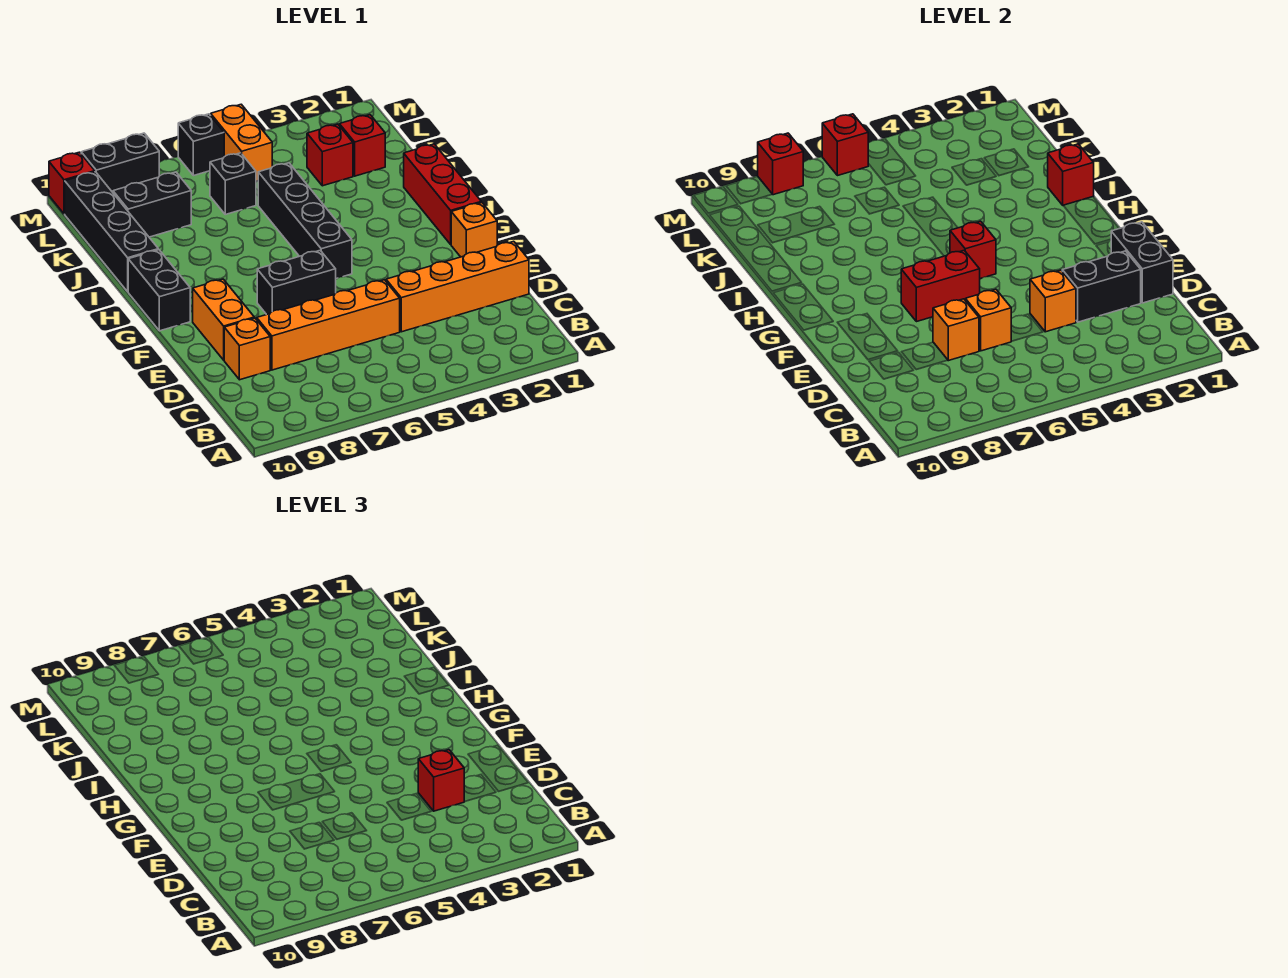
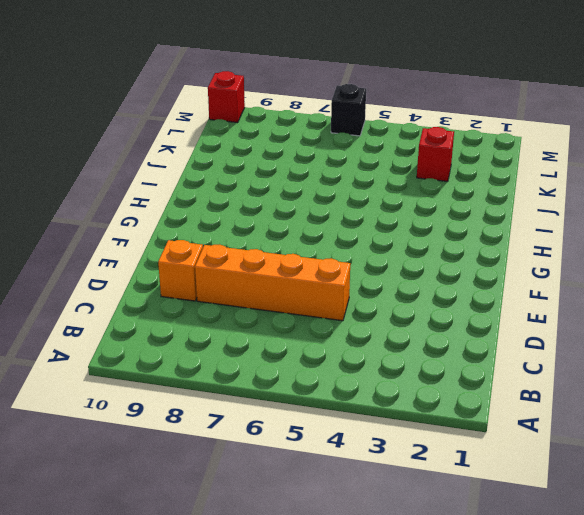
none -> orange brick D1:D4 level 1
none -> orange brick E9:F9 level 1
none -> orange brick F1 level 1

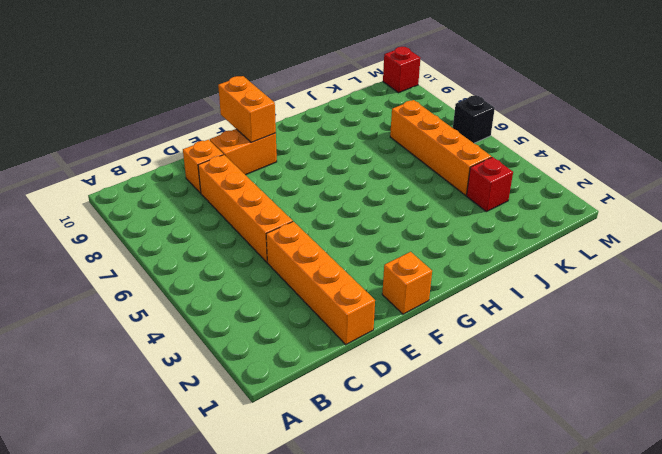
orange brick F9:F10 level 2 -> orange brick L5:M5 level 1
orange brick K4:K7 level 1 -> black brick K6 level 1
none -> black brick F6:F7 level 1
none -> red brick G1:I1 level 1
none -> black brick G5:J5 level 1

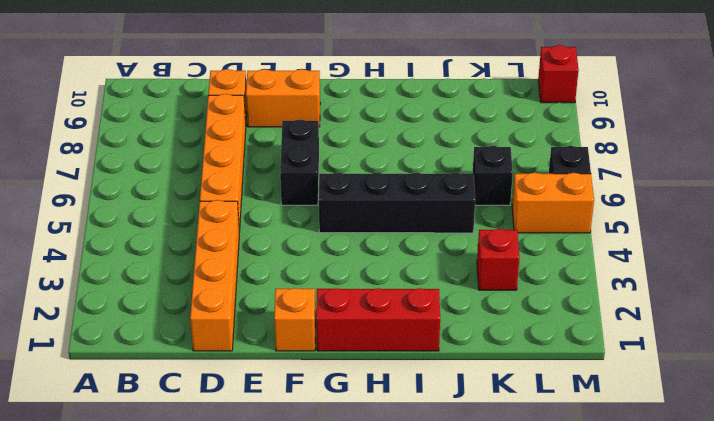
none -> black brick G10:H10 level 1
none -> black brick I10:L10 level 1
none -> red brick K2 level 1

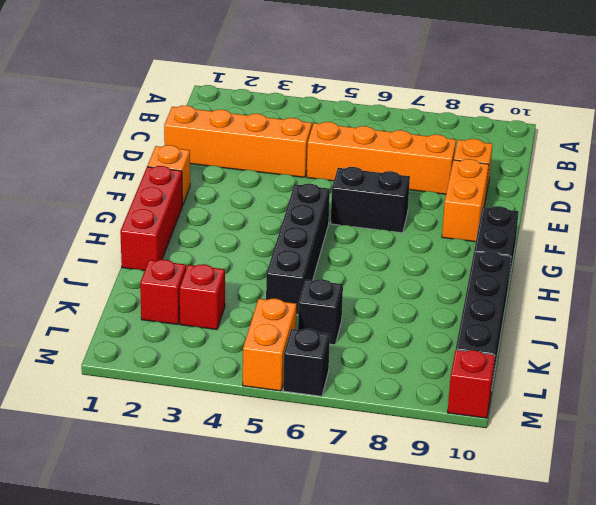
none -> black brick K8:K9 level 1
none -> black brick M8:M9 level 1
none -> black brick D1:E1 level 2

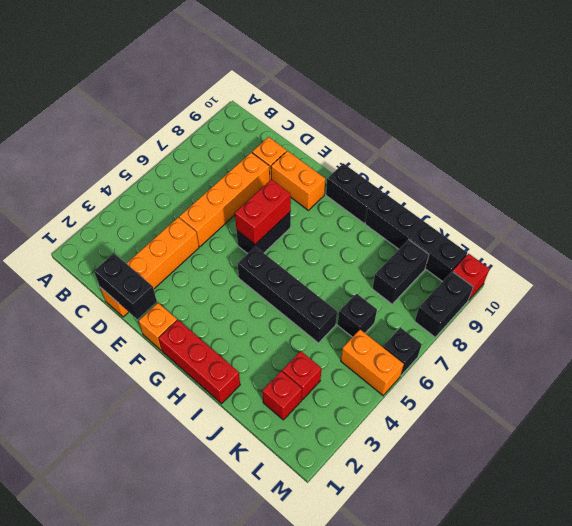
none -> black brick D2:D3 level 2
none -> orange brick D4 level 2
none -> orange brick D6 level 2

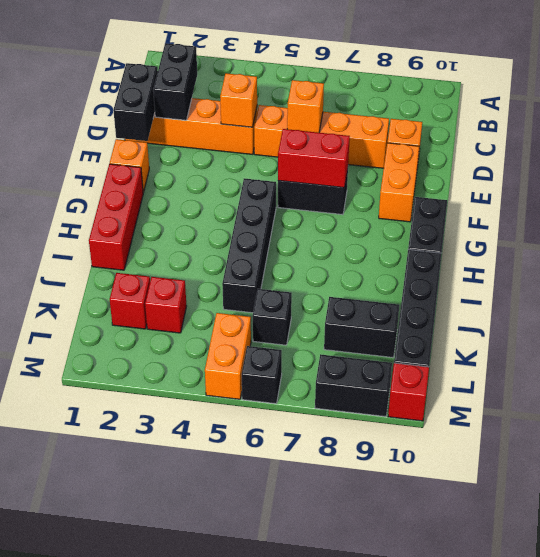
black brick C2:D2 level 2 -> black brick D2:D3 level 2
none -> orange brick D7 level 2
none -> red brick G5 level 2
none -> red brick I1 level 2

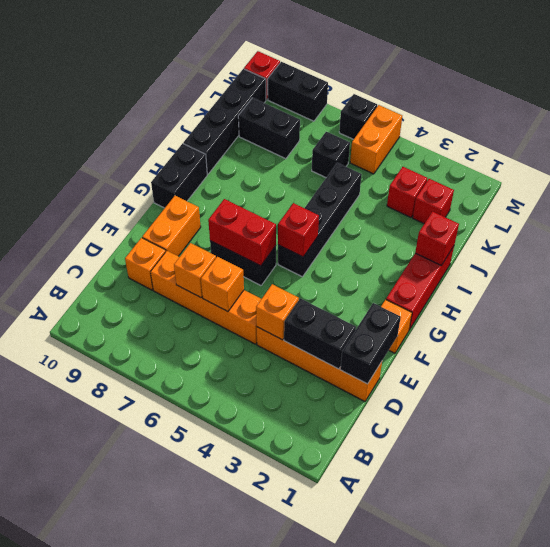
none -> red brick M6 level 2
none -> red brick M8 level 2
none -> red brick D3 level 3

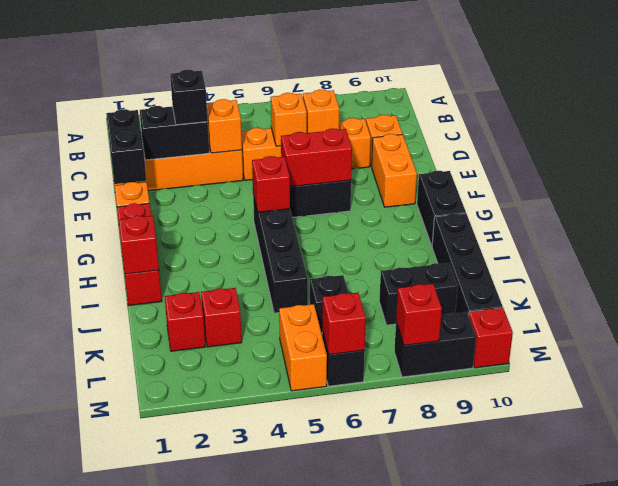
black brick D3 level 3 -> red brick D3 level 3

